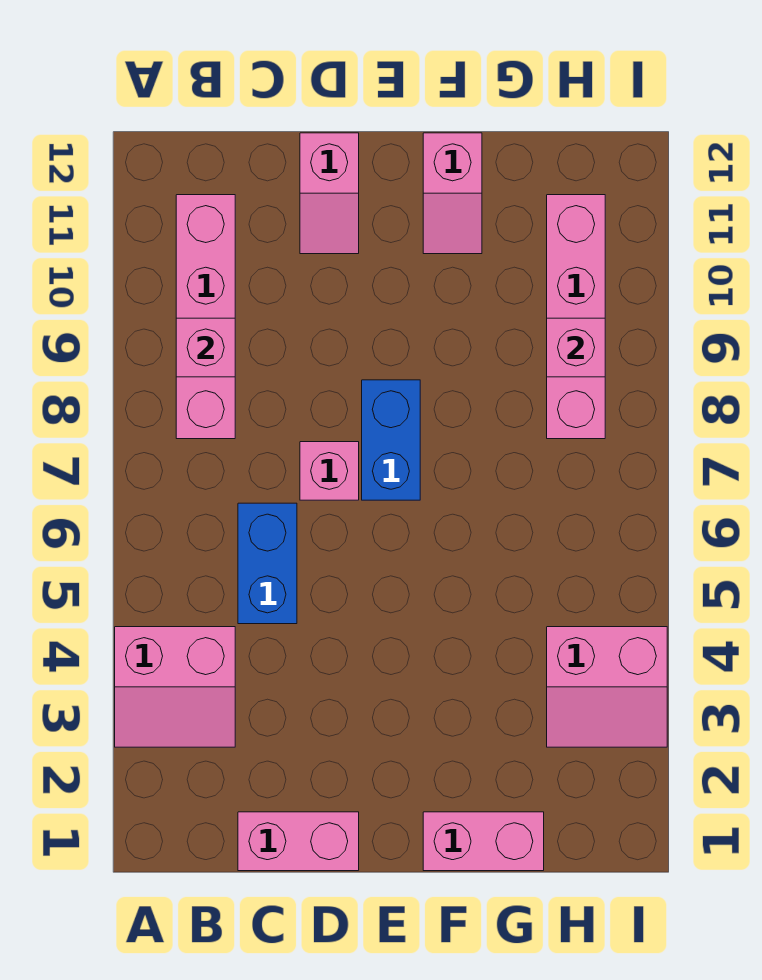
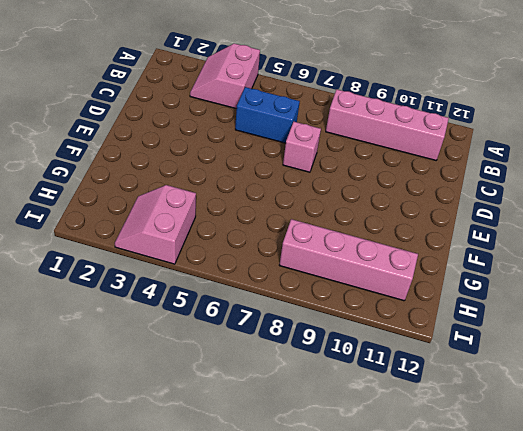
none -> pink brick C1:D1 level 1
none -> pink slope D11:D12 level 1 top 12
none -> blue brick E7:E8 level 1

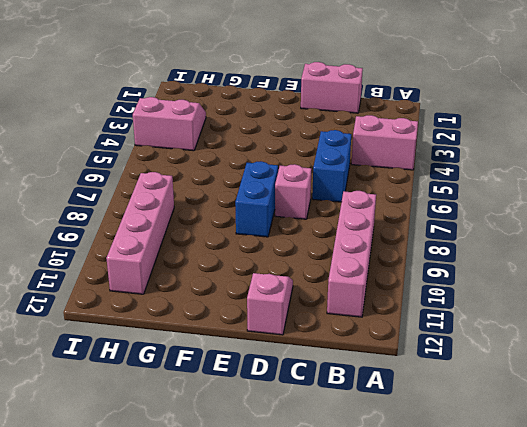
none -> pink brick F1:G1 level 1
none -> pink slope F11:F12 level 1 top 12
none -> pink brick B9 level 2

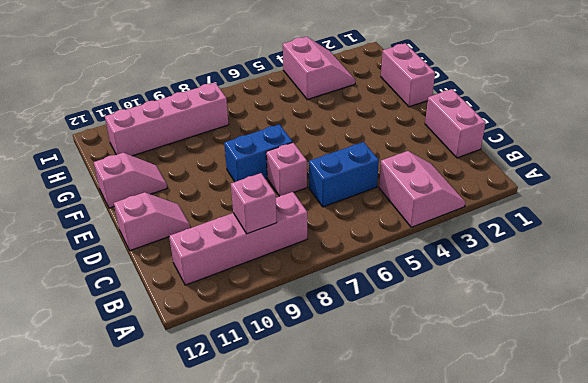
none -> pink brick H9 level 2

